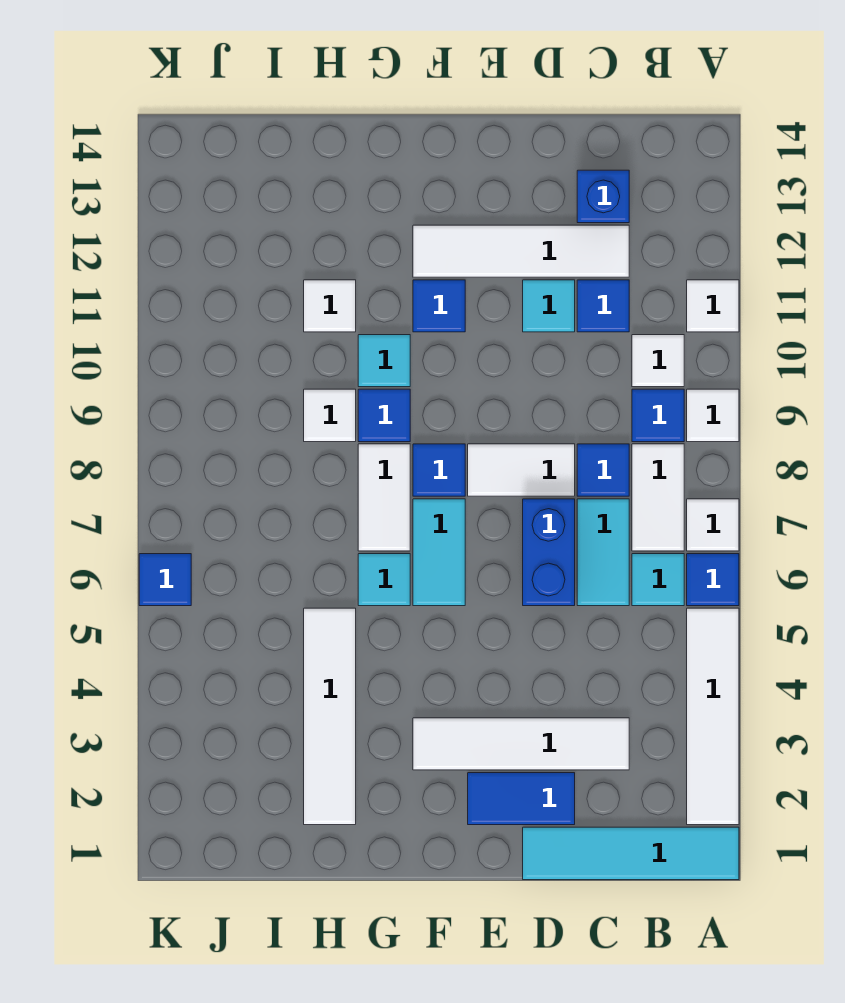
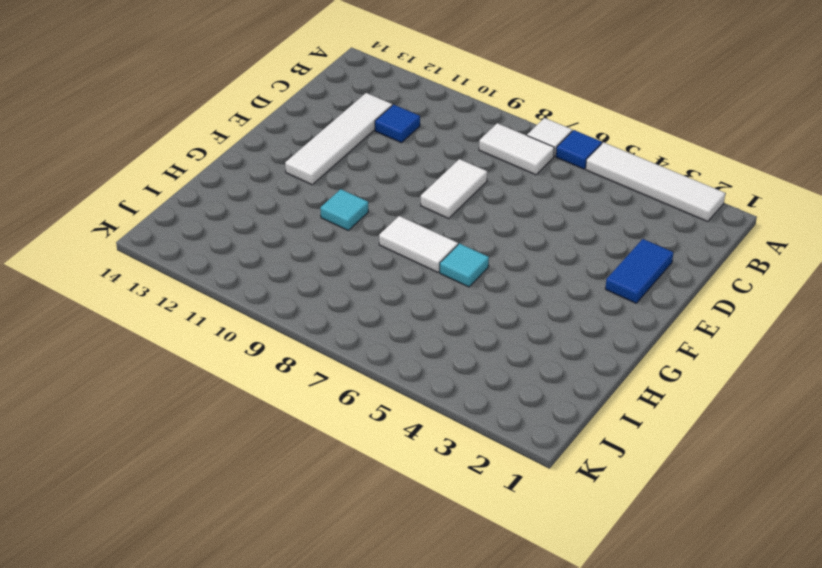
none -> cyan tile A1:D1 level 1
none -> white tile A9 level 1
none -> white tile A11 level 1
none -> cyan tile B6 level 1

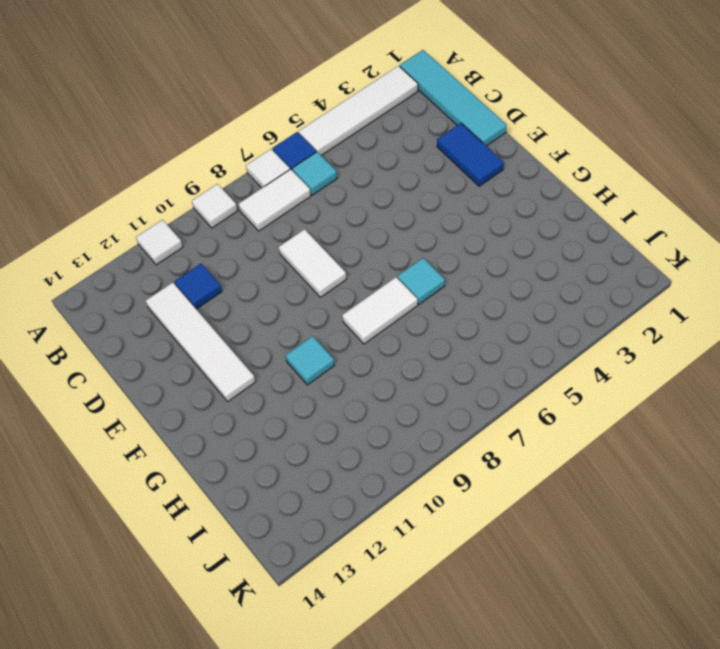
none -> blue tile B9 level 1
none -> white tile B10 level 1
none -> white tile C3:F3 level 1
none -> cyan tile C6:C7 level 1

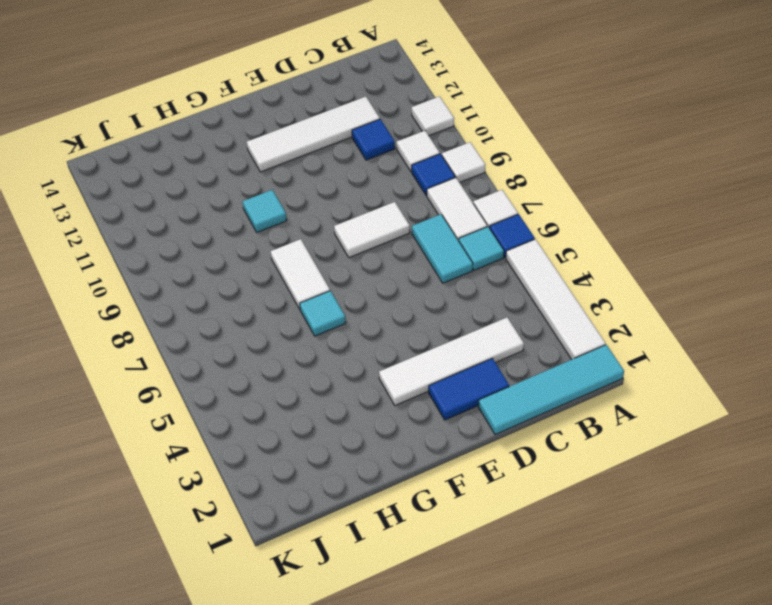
none -> blue tile C8 level 1
none -> blue brick C13 level 1
none -> blue brick D6:D7 level 1
none -> cyan tile D11 level 1

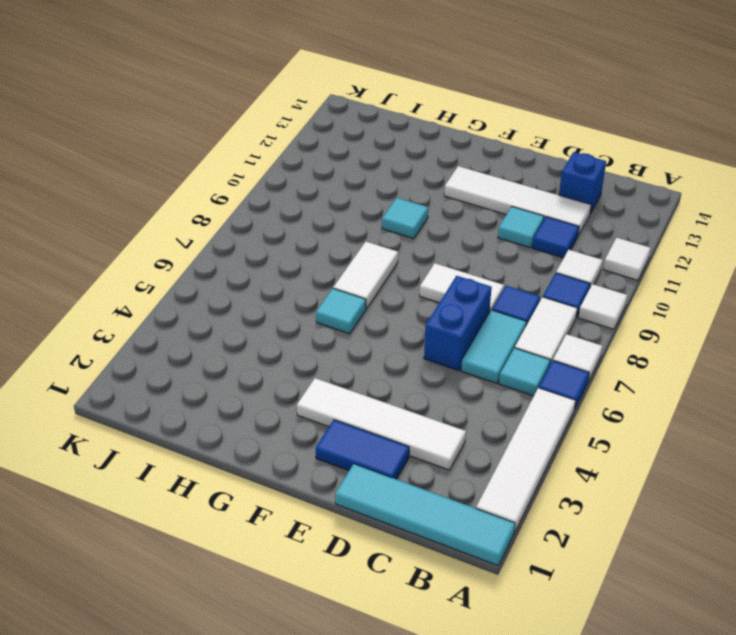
none -> cyan tile F6:F7 level 1
none -> blue tile F8 level 1
none -> blue tile F11 level 1
none -> blue tile G9 level 1

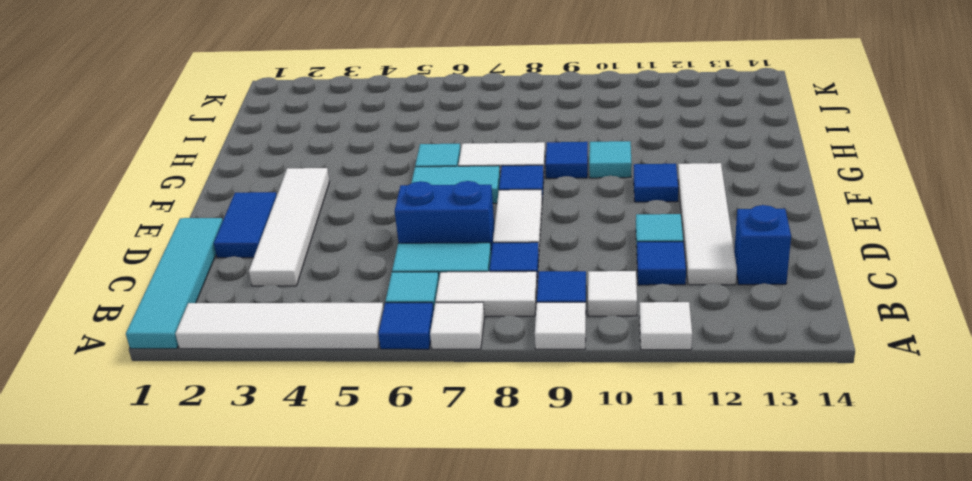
none -> white tile H2:H5 level 1
none -> white tile H9 level 1
none -> white tile H11 level 1
none -> blue tile K6 level 1

